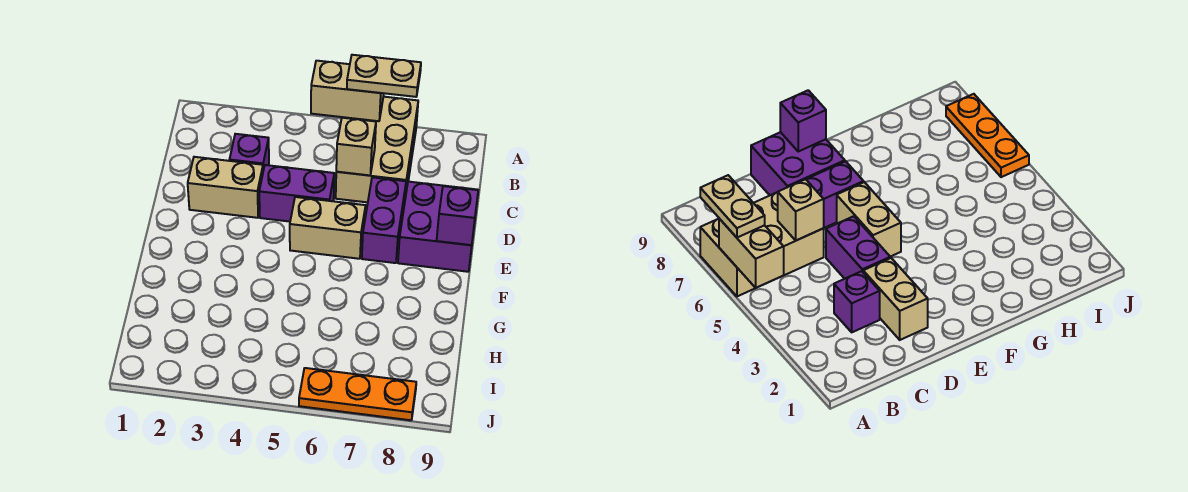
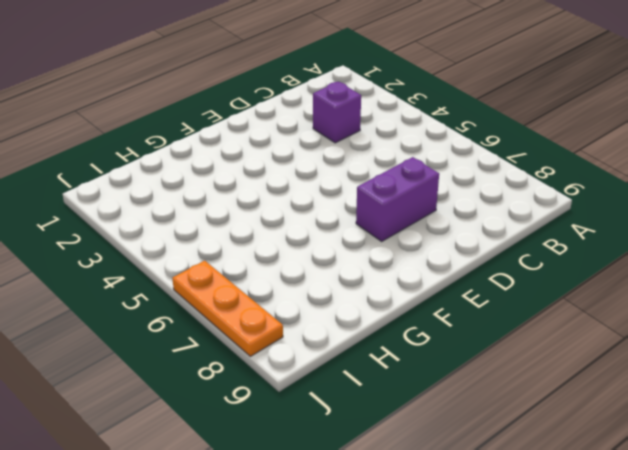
none -> tan brick A6:C7 level 1
none -> tan brick D2:D3 level 1
none -> purple brick D4:D5 level 1

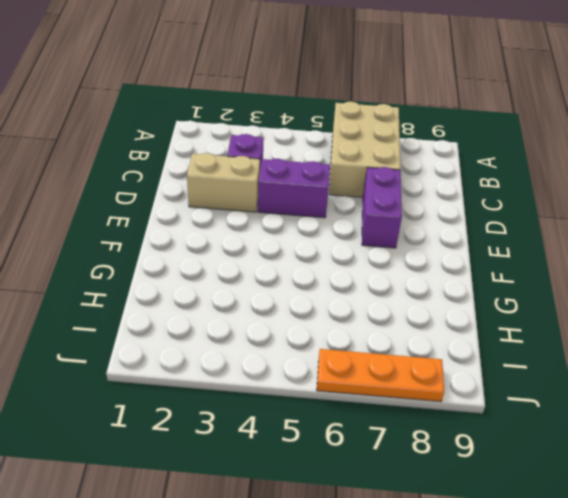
none -> purple brick D8:E9 level 1
none -> tan brick E5:E6 level 1
none -> tan brick A5:A6 level 2

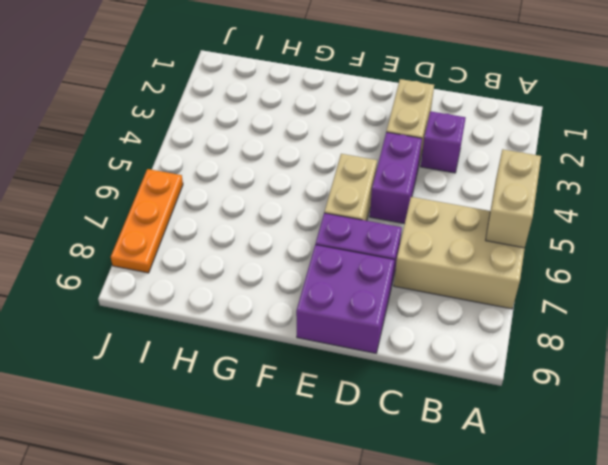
none -> tan brick C6 level 2
none -> purple brick E9 level 2
none -> tan plate A6:A7 level 3

